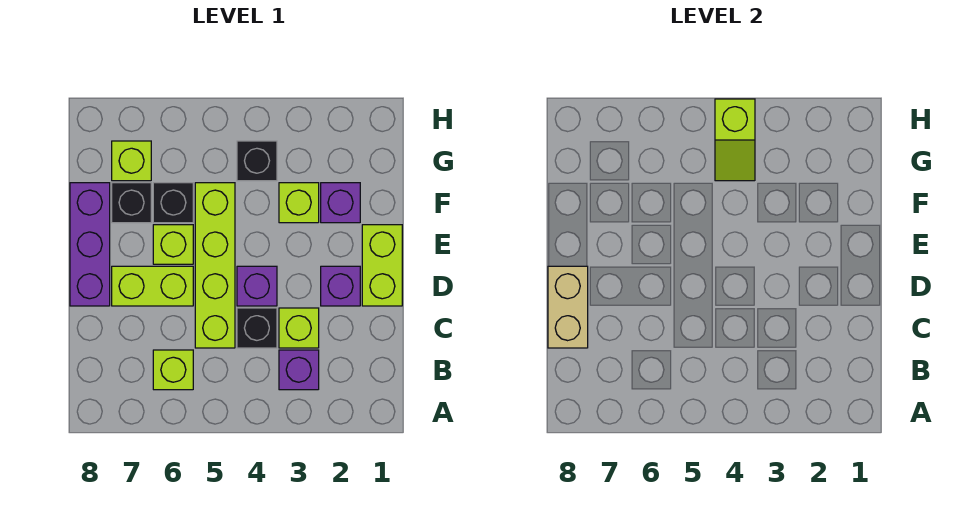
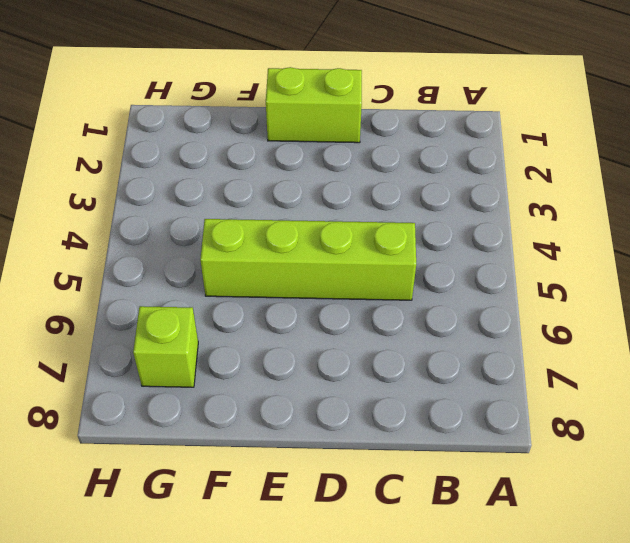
none -> purple brick B3 level 1
none -> lime brick B6 level 1
none -> lime brick C3 level 1

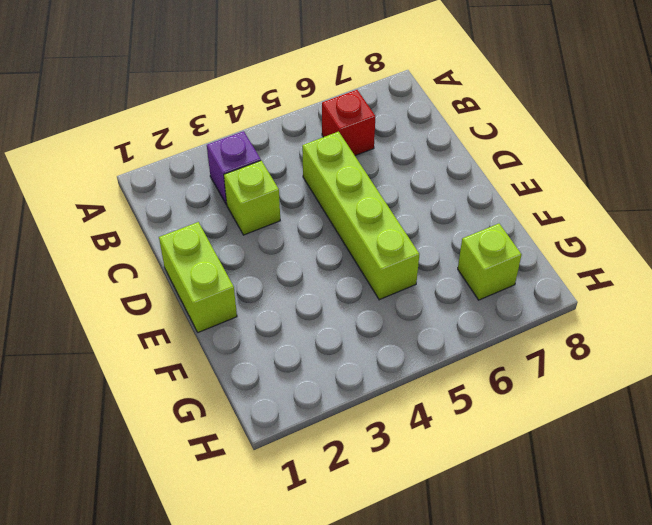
red brick B6 level 1 -> lime brick B6 level 1
none -> black brick C4 level 1
none -> purple brick D2 level 1
none -> purple brick D4 level 1

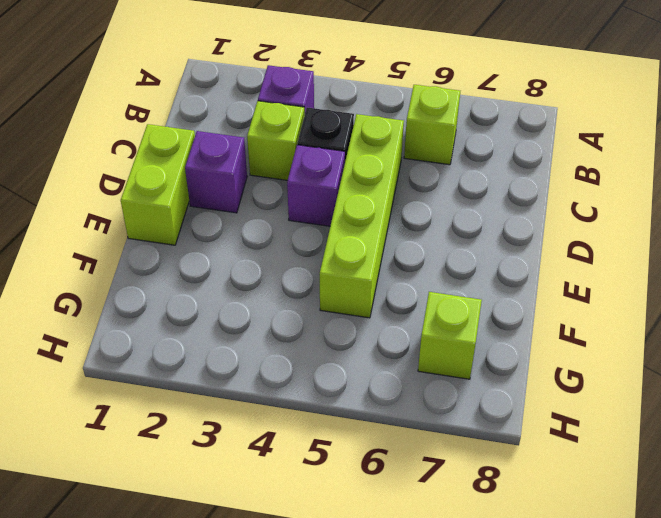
none -> lime brick D6:D7 level 1
none -> purple brick D8:F8 level 1
none -> lime brick E6 level 1

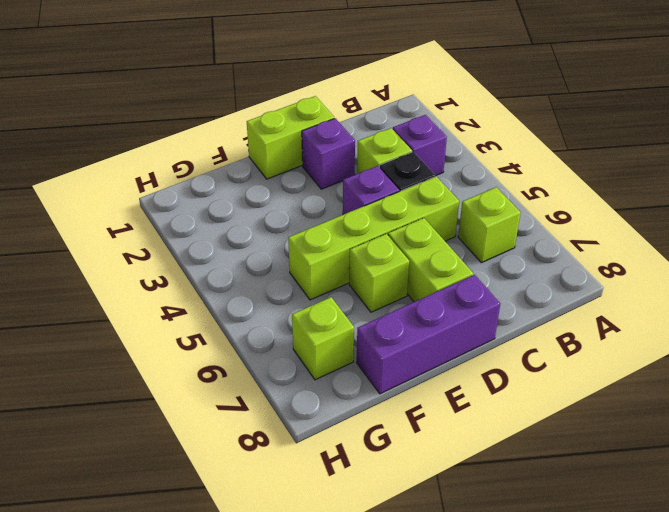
none -> purple brick F2 level 1
none -> lime brick F3 level 1
none -> black brick F6 level 1

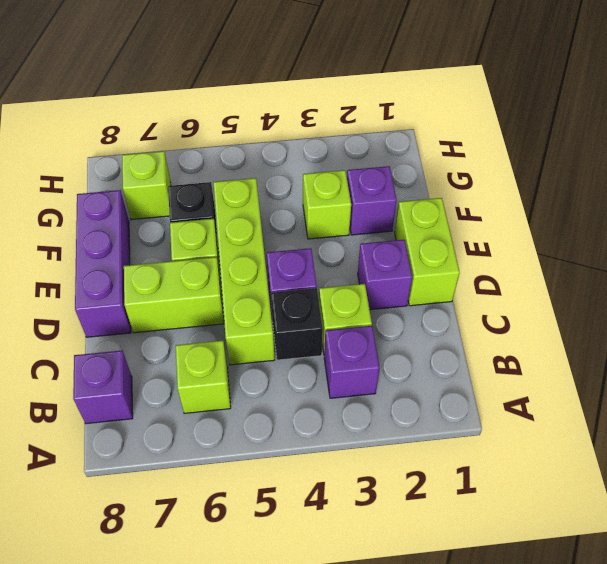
purple brick B8 level 1 -> none
none -> black brick F7 level 1
none -> black brick G4 level 1
none -> tan brick C8:D8 level 2

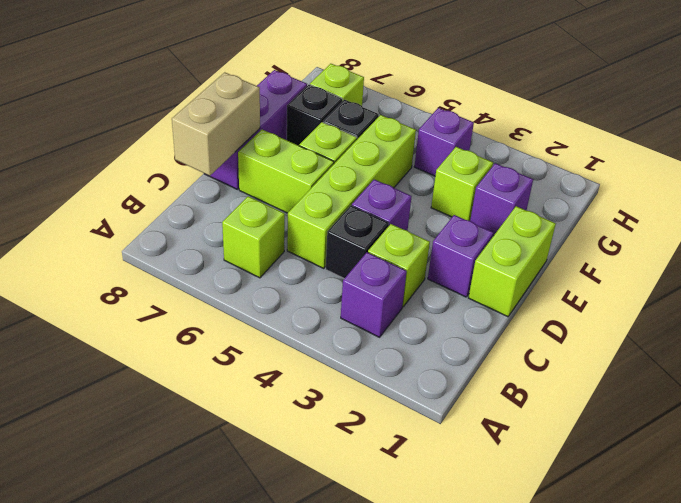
purple brick G4 level 1 -> black brick G4 level 1
none -> lime slope G4:H4 level 2 top H

